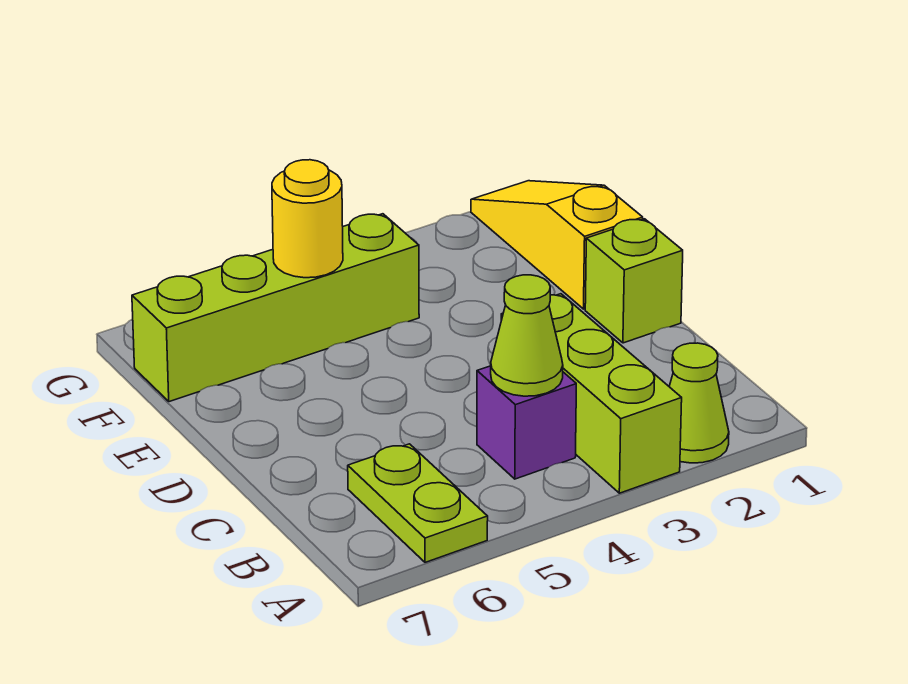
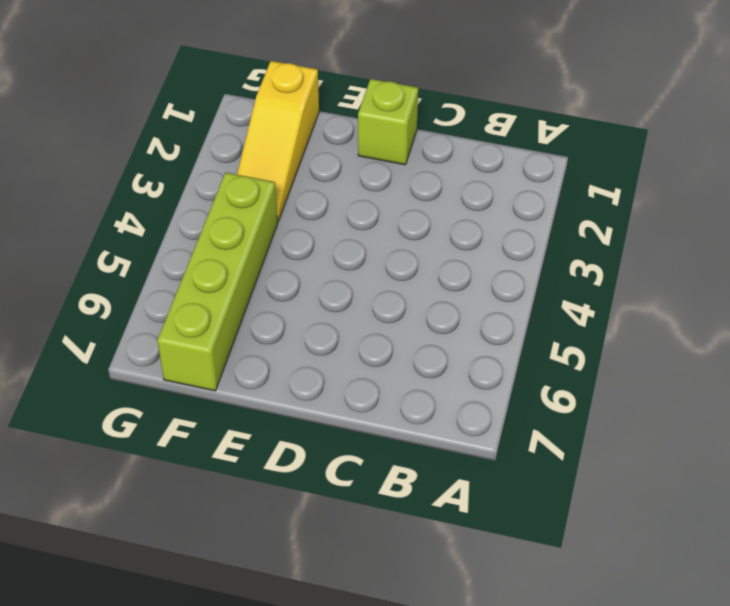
yellow slope F1:F3 level 1 top 1 -> yellow slope E1:G1 level 1 top E
none -> lime cone A2 level 1
none -> lime brick A3:C3 level 1

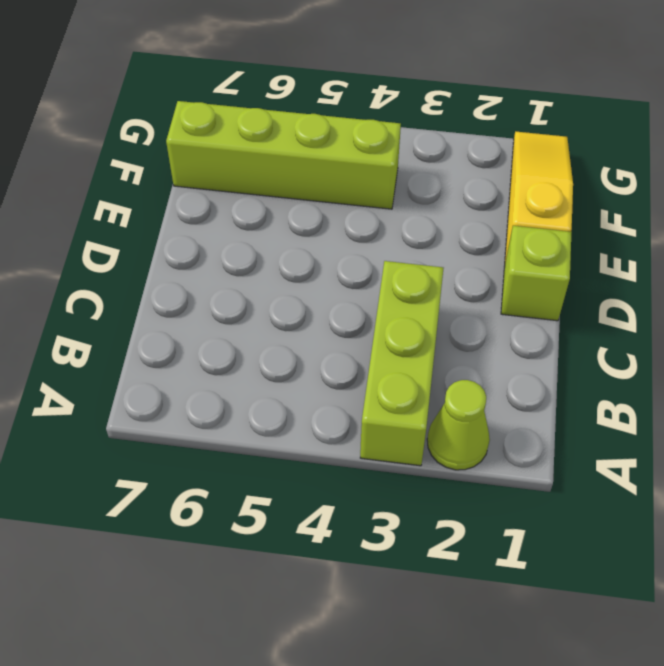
none -> lime plate A6:B6 level 1
none -> purple brick B4 level 1

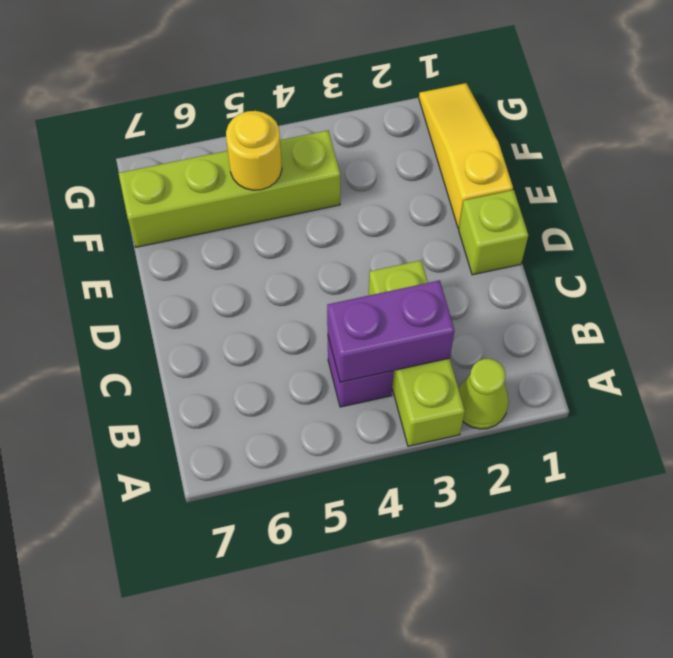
purple brick B3:B4 level 2 -> lime cone B4 level 2
none -> lime plate A6:B6 level 1

